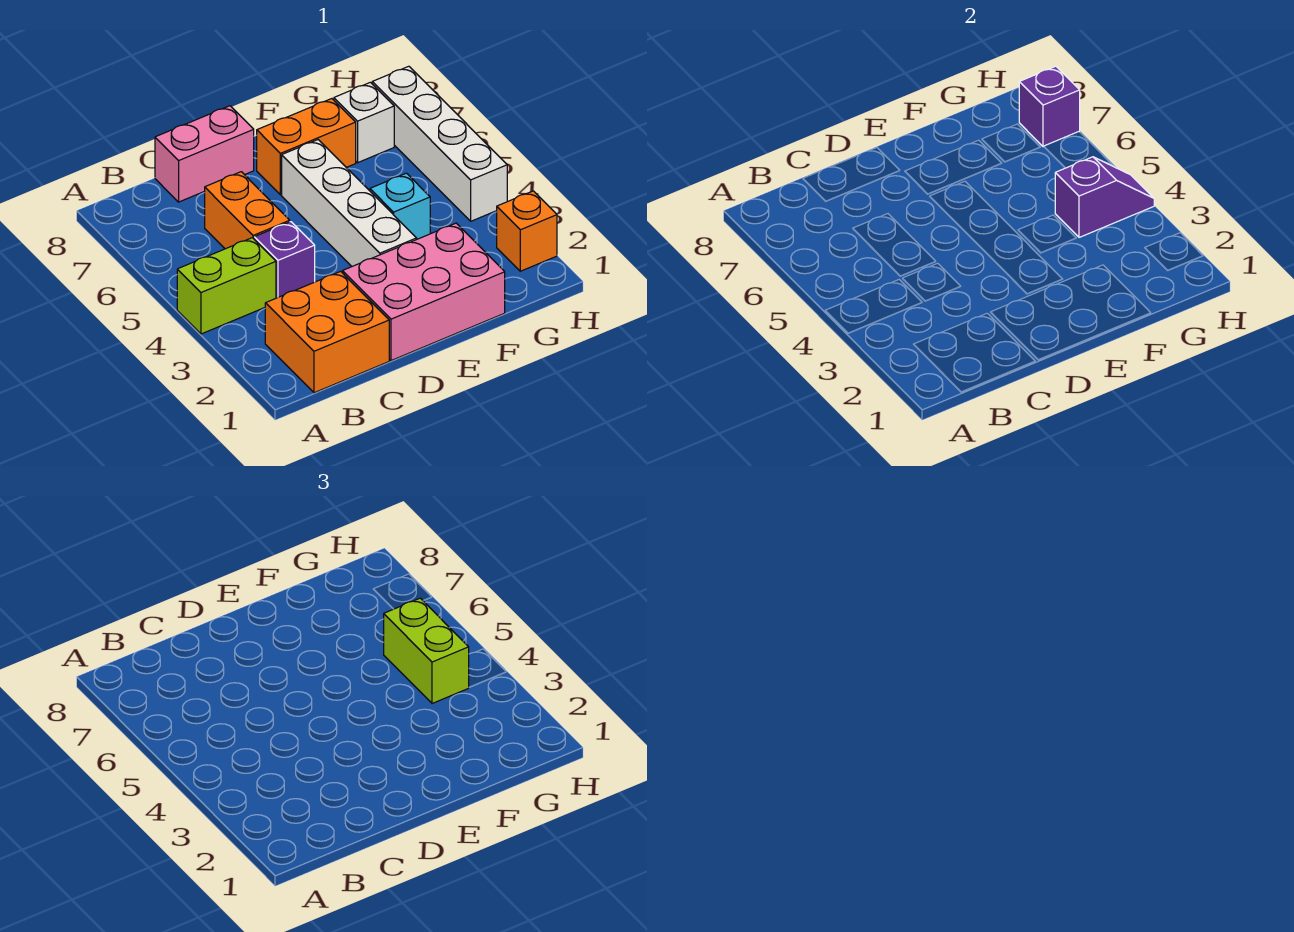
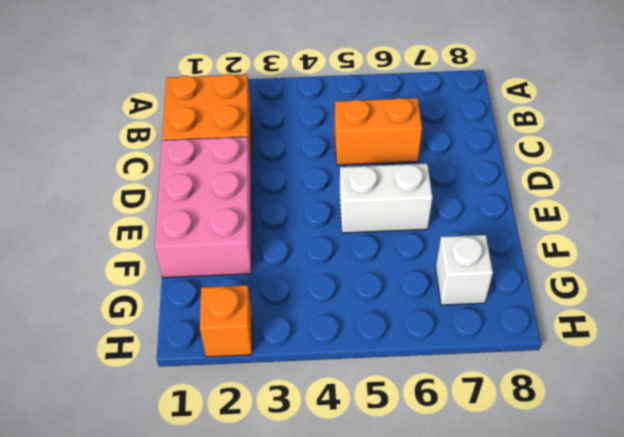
white brick E5:E6 level 1 -> white brick E3:E6 level 1
none -> lime brick A4:B4 level 1
none -> purple brick C4 level 1
none -> pink brick C8:D8 level 1

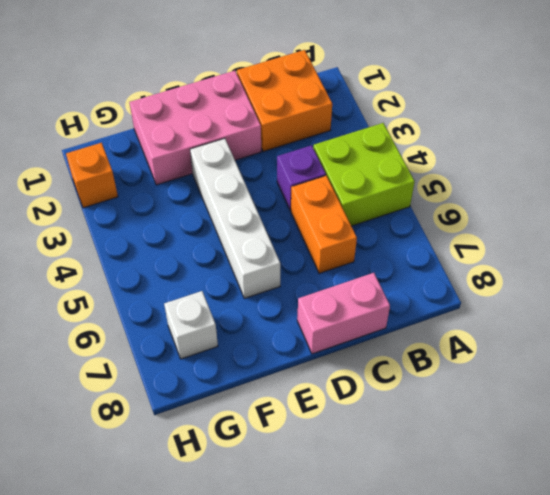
lime brick A4:B5 level 1 -> lime brick A4:B4 level 1
none -> orange brick E7:F7 level 1
none -> cyan brick F4 level 1
none -> white brick H4:H7 level 1

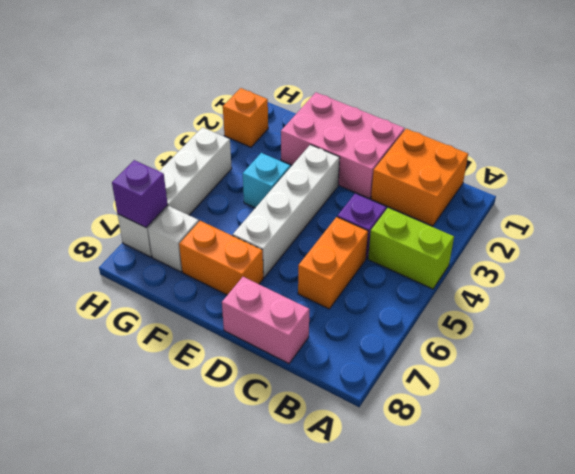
none -> purple slope G4:H4 level 2 top G
none -> lime brick G4:G5 level 3

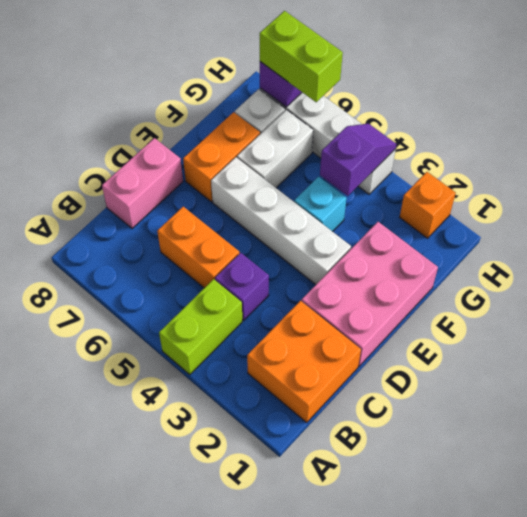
white brick F6:G6 level 1 -> none
lime brick H6:H7 level 3 -> lime brick G4:G5 level 3

